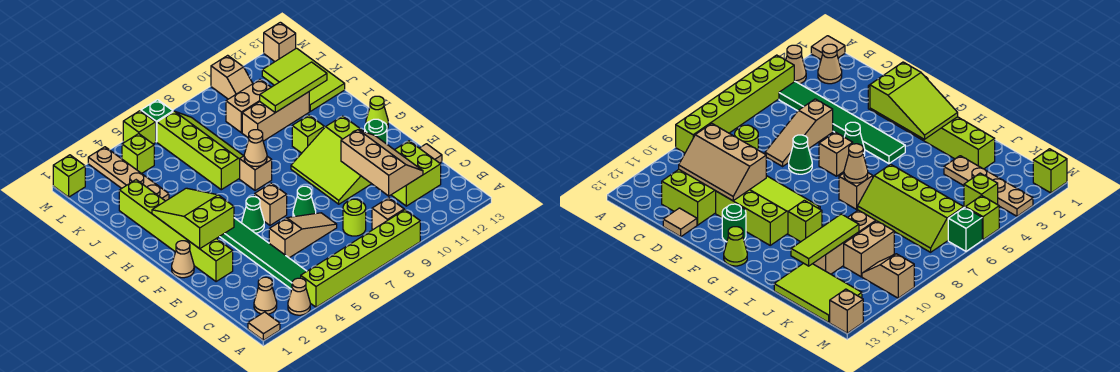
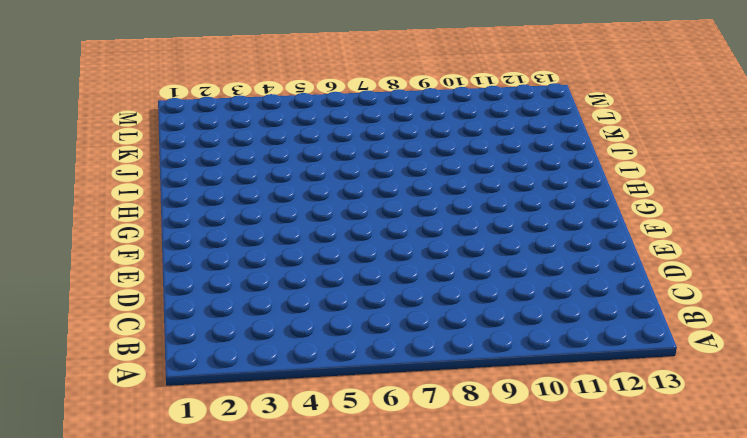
none -> tan tile A1 level 1
none -> tan cone A3 level 1
none -> lime brick A4:A9 level 1
none -> tan cone B2 level 1

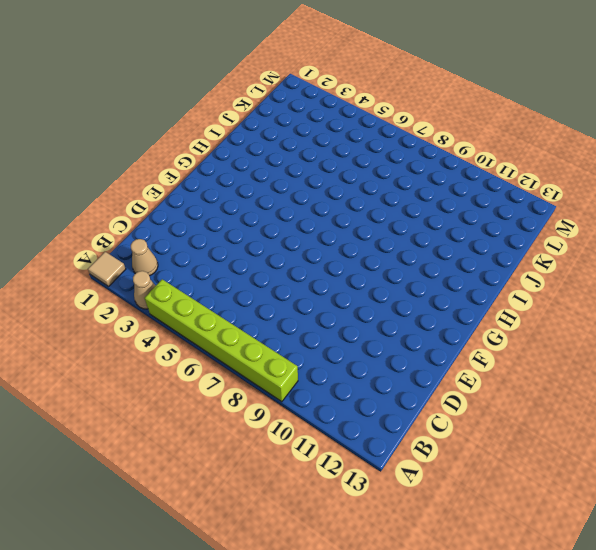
none -> green tile B4:G4 level 1
none -> tan brick B9 level 1
none -> lime round brick C8 level 1
none -> lime brick C11:D12 level 1

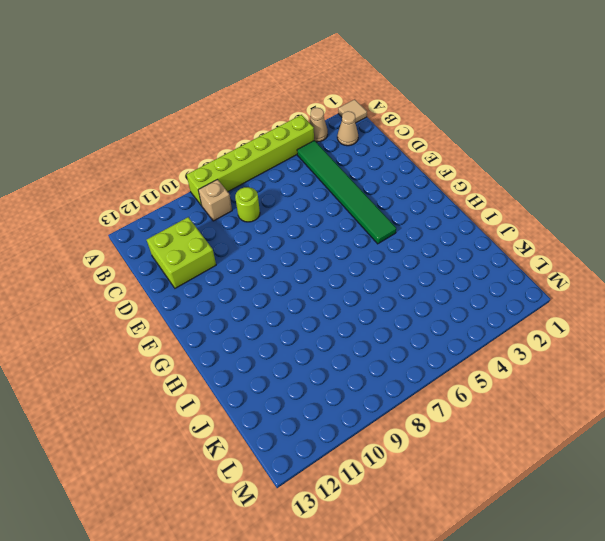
none -> tan slope D5:D7 level 1 top 5
none -> tan tile D13 level 1
none -> lime brick E2:J2 level 1
none -> green cone E7 level 1

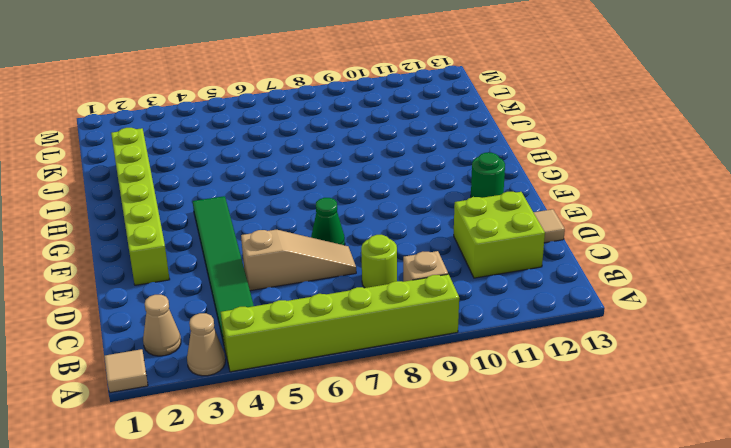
none -> lime slope E9:G11 level 1 top 11
none -> tan cone F1 level 1
none -> green cone F5 level 1
none -> tan brick F6 level 1

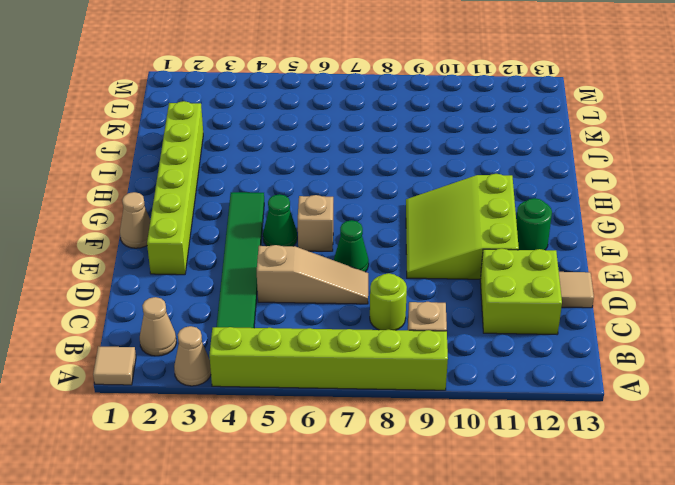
none -> lime cone G13 level 1
none -> tan brick H7 level 1
none -> lime brick H10 level 1
none -> lime slope I6:L7 level 1 top 6

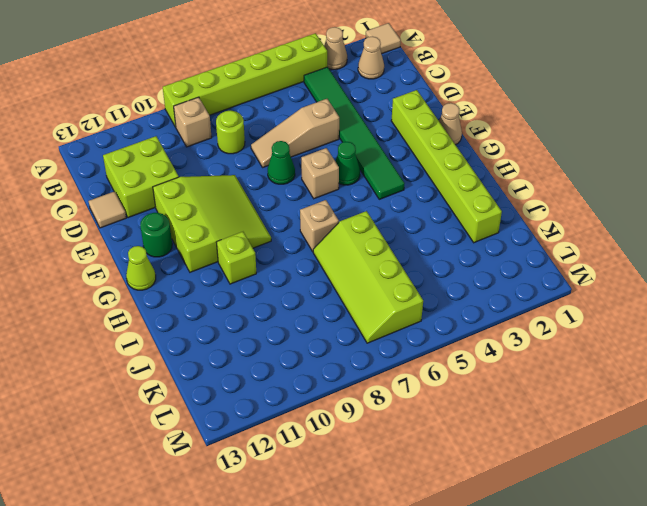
none -> tan plate J3:M3 level 1
none -> tan brick J9:J11 level 1
none -> lime tile J12:L13 level 1
none -> tan brick K9:K10 level 1

